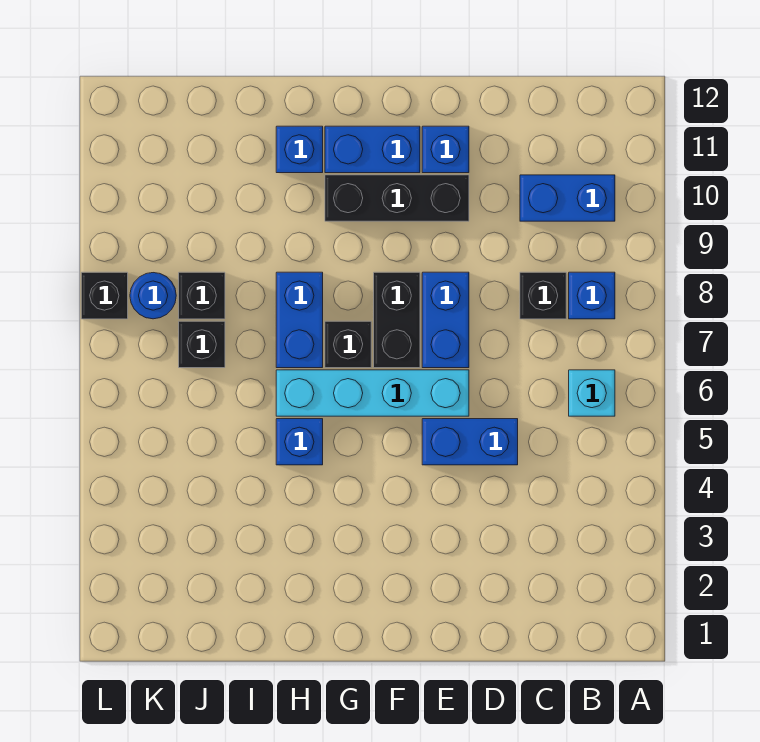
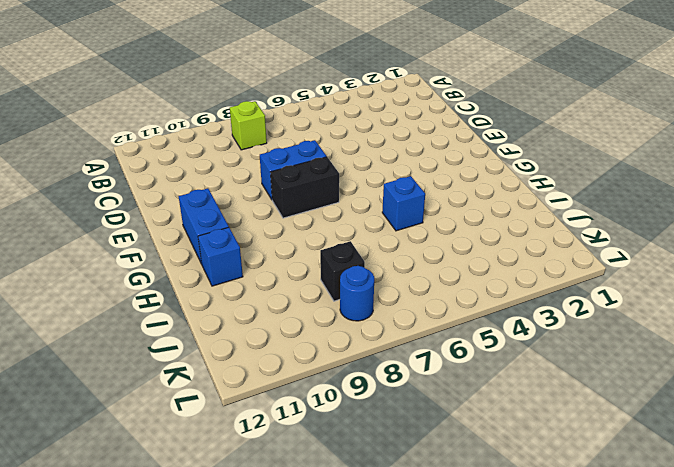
lime brick B8 level 1 -> blue brick B8 level 1
none -> cyan brick B6 level 1
none -> blue brick B10:C10 level 1
none -> black brick C8 level 1

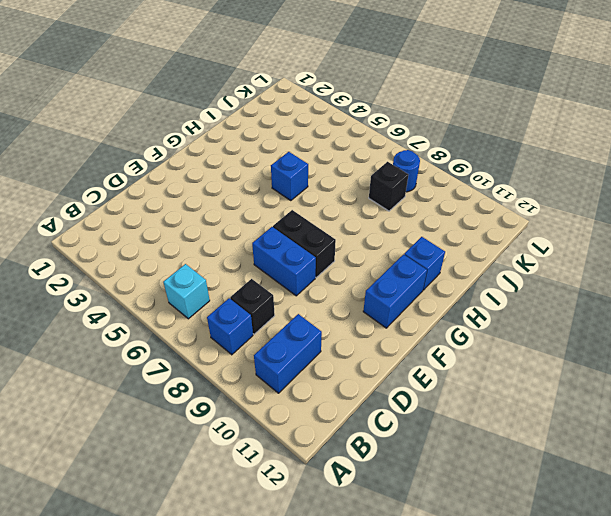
none -> blue brick D5:E5 level 1
none -> cyan brick E6:H6 level 1
none -> black brick E10:G10 level 1

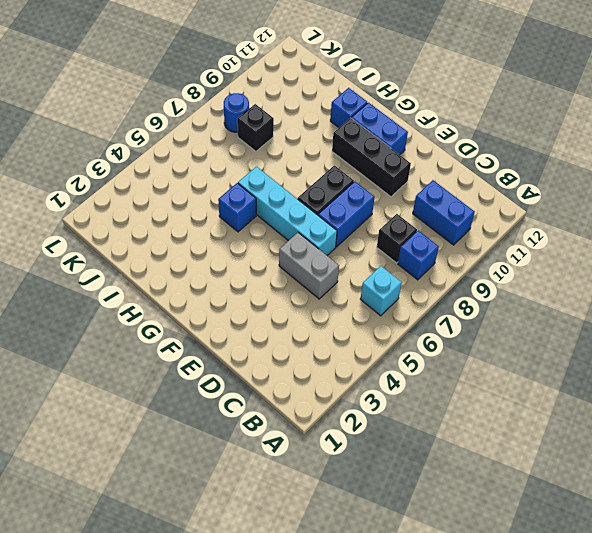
grey brick D5:E5 level 1 -> blue brick D5:E5 level 1
none -> blue brick E11 level 1
none -> black brick G7 level 1
none -> blue brick H7:H8 level 1

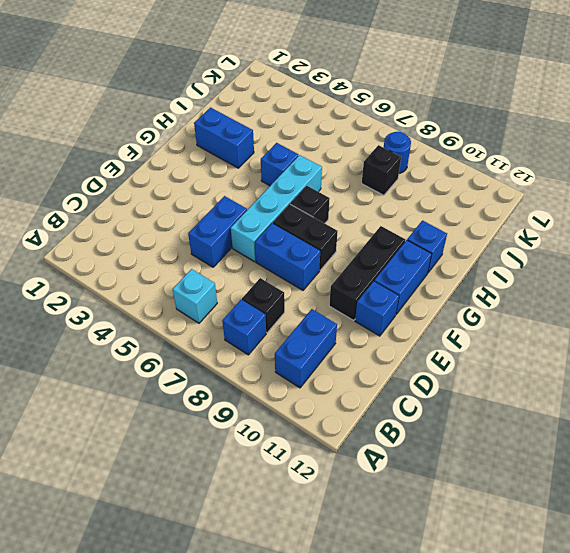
blue brick H2:H3 level 1 -> blue brick H7:H8 level 1
none -> black brick J7 level 1
none -> black brick L8 level 1

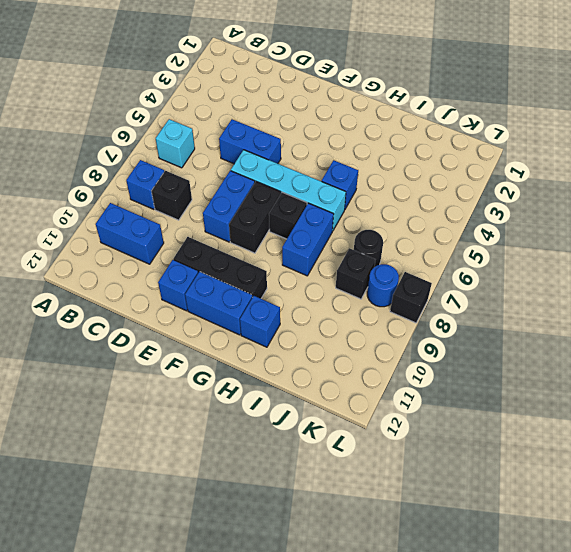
black round brick J7 level 1 -> black brick J7 level 1

